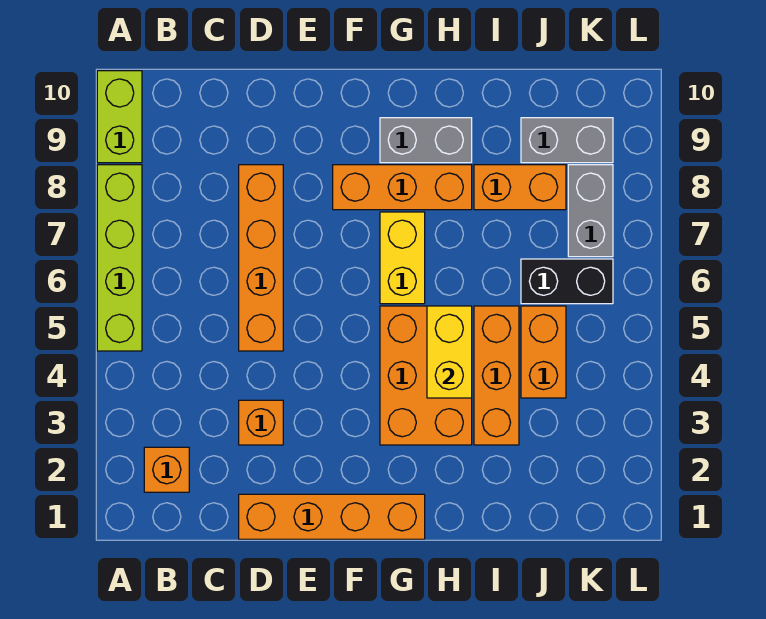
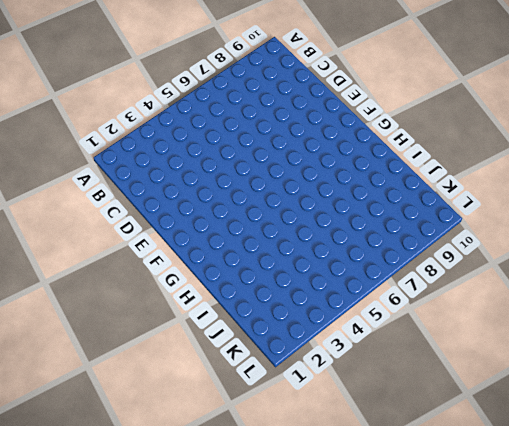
none -> lime brick A5:A8 level 1
none -> lime brick A9:A10 level 1
none -> orange brick B2 level 1

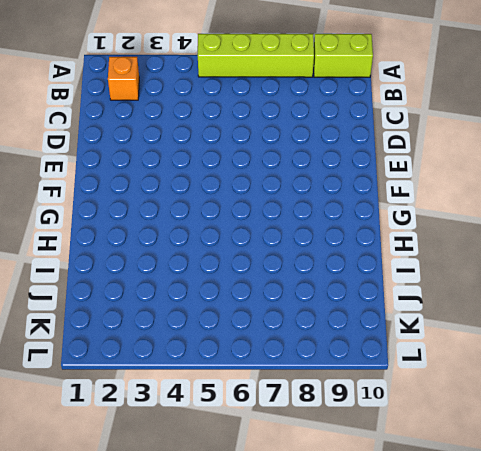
none -> orange brick D1:G1 level 1
none -> orange brick D3 level 1
none -> orange brick D5:D8 level 1

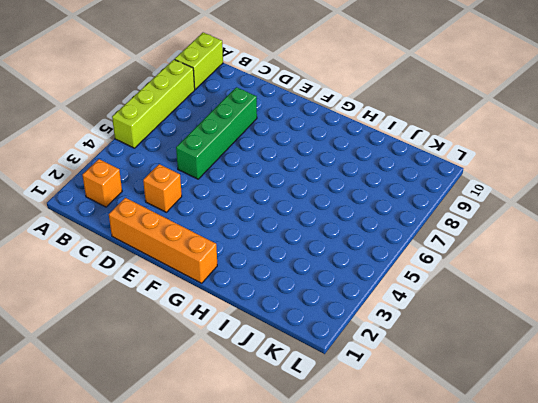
green brick D5:D8 level 1 -> orange brick D5:D8 level 1
none -> orange brick F8:H8 level 1
none -> orange brick G3:H5 level 1
none -> yellow brick G6:G7 level 1

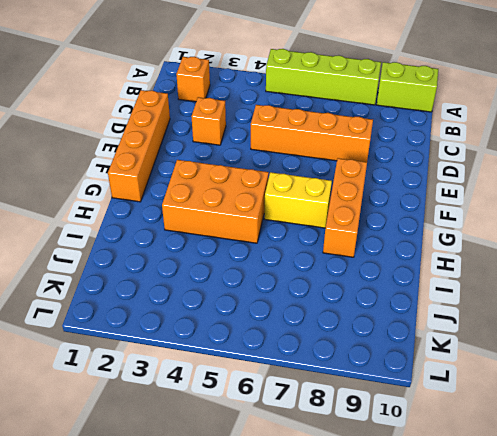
none -> grey brick G9:H9 level 1
none -> orange brick I3:I5 level 1
none -> orange brick I8:J8 level 1

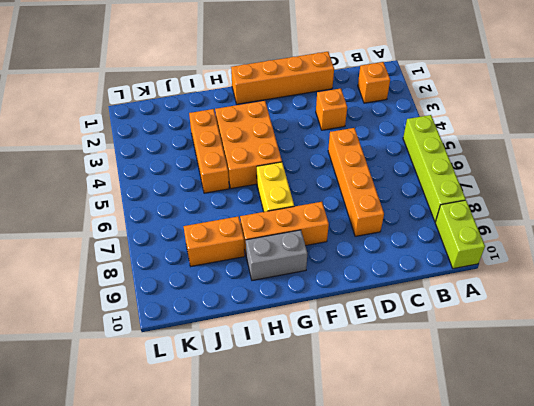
none -> orange brick J4:J5 level 1
none -> black brick J6:K6 level 1
none -> grey brick J9:K9 level 1

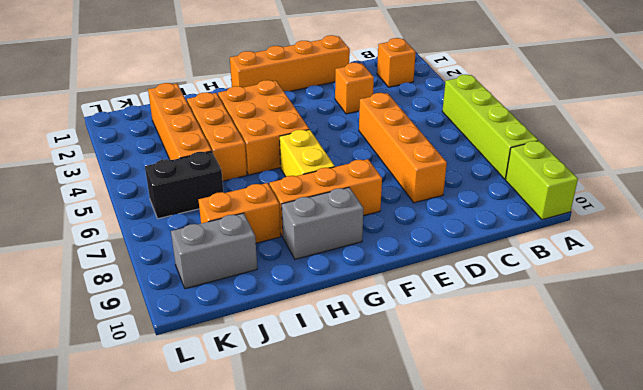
orange brick J2:J5 level 1 -> orange brick J4:J5 level 1
none -> grey brick K7:K8 level 1
none -> yellow brick H4:H5 level 2

